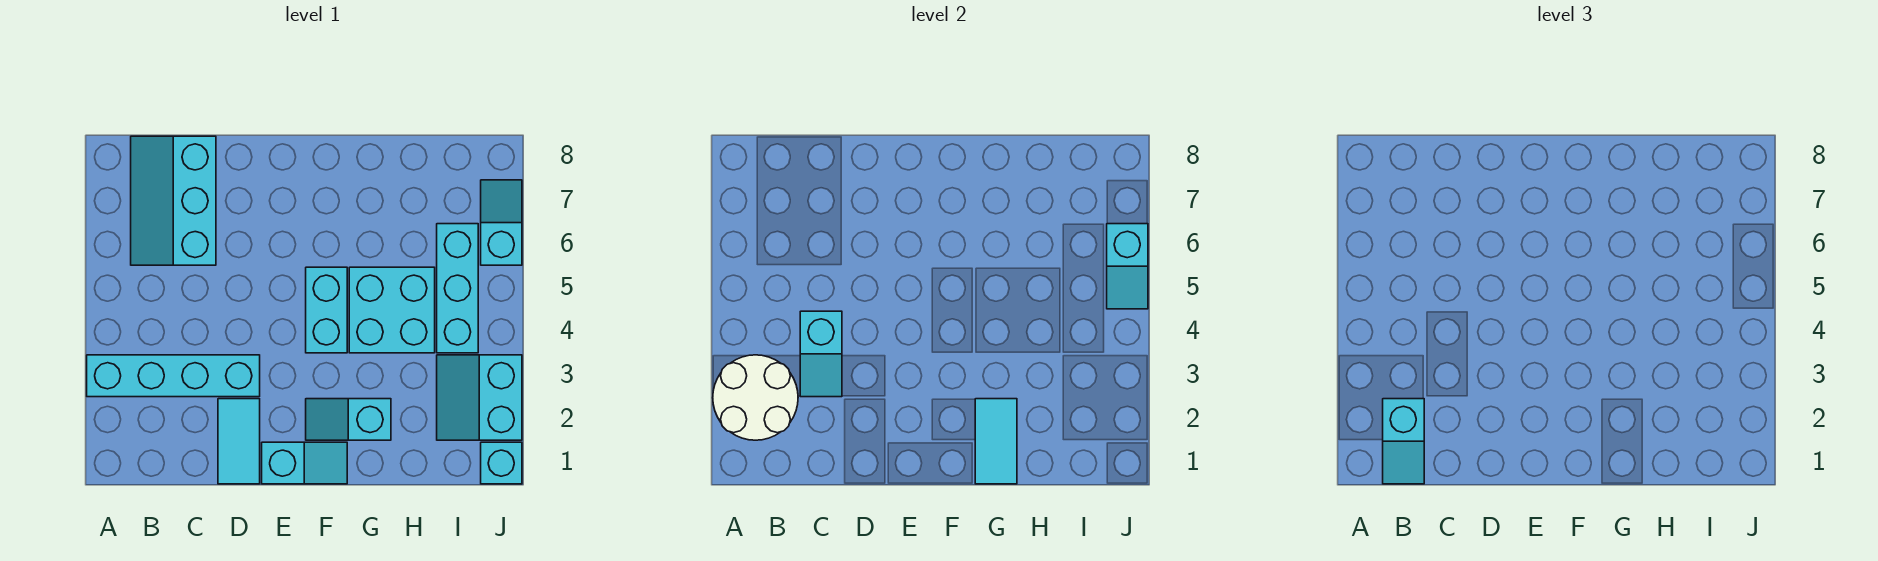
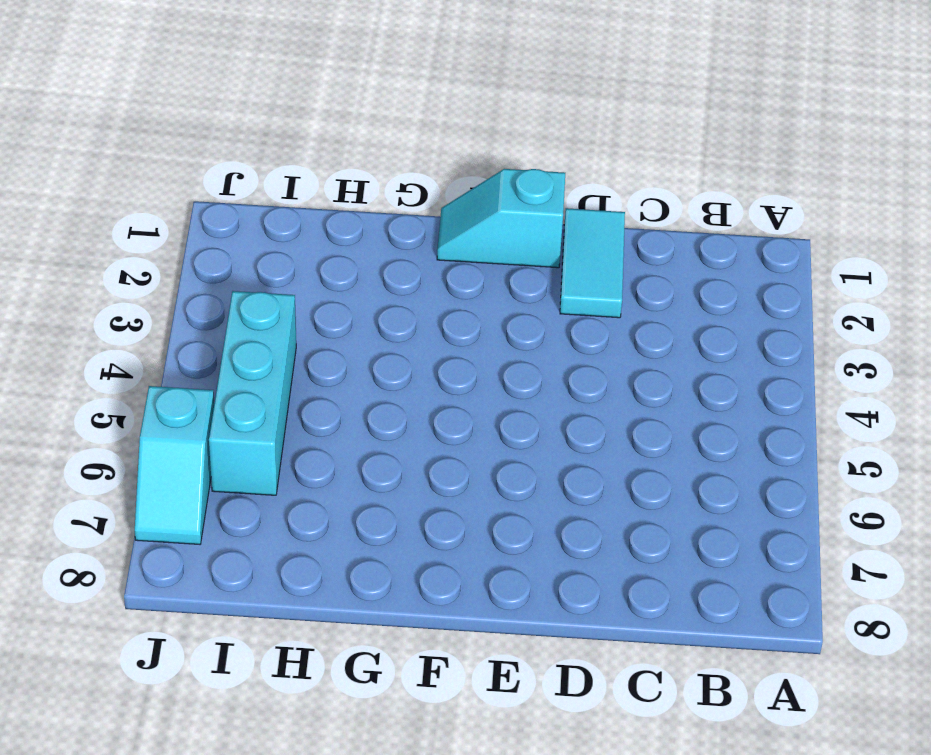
none -> cyan brick A3:D3 level 1
none -> cyan slope B6:C8 level 1 top C
none -> cyan slope F2:G2 level 1 top G

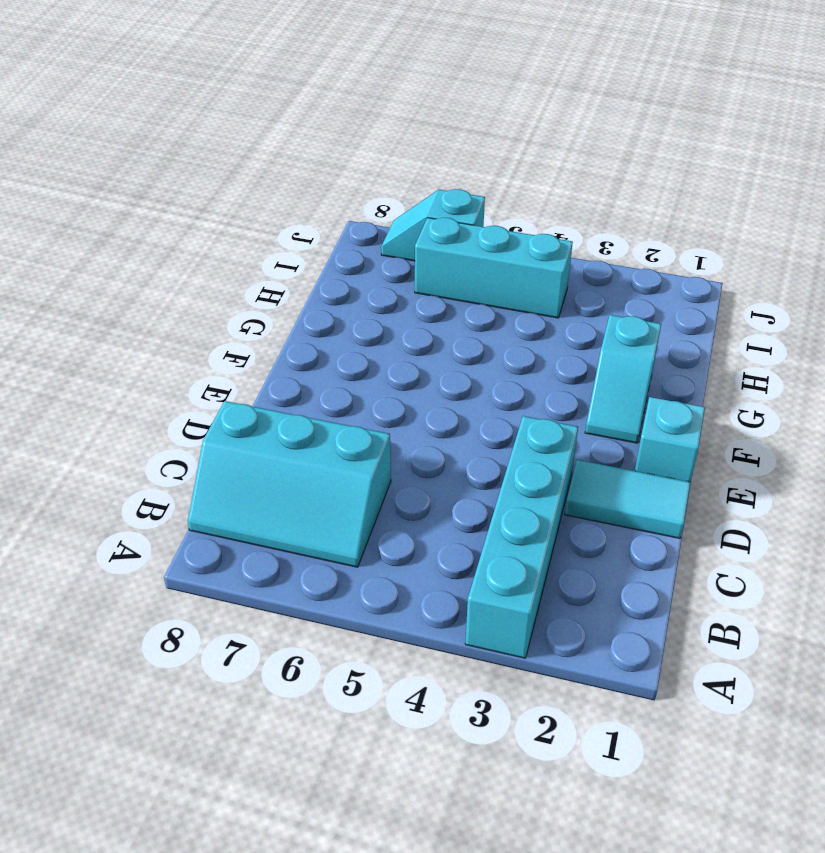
none -> cyan brick F4:F5 level 1
none -> cyan brick G4:H5 level 1
none -> cyan slope I2:J3 level 1 top J

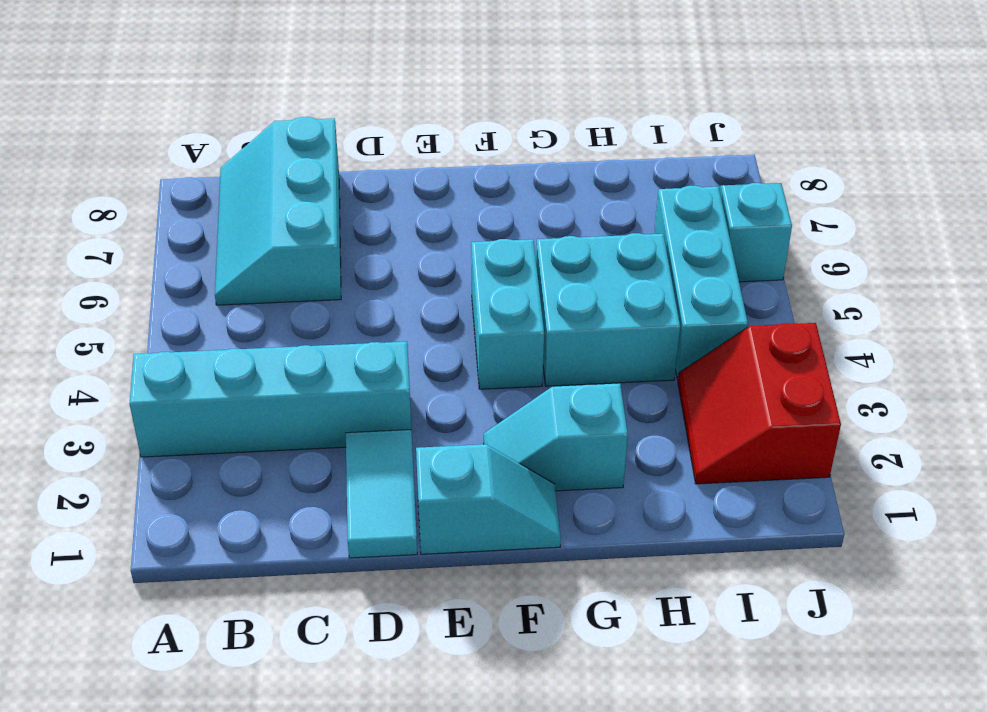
red slope I2:J3 level 1 top J -> cyan slope I2:J3 level 1 top J
none -> cyan brick J1 level 1
none -> white round brick A2:B3 level 2
none -> cyan slope C3:C4 level 2 top 4

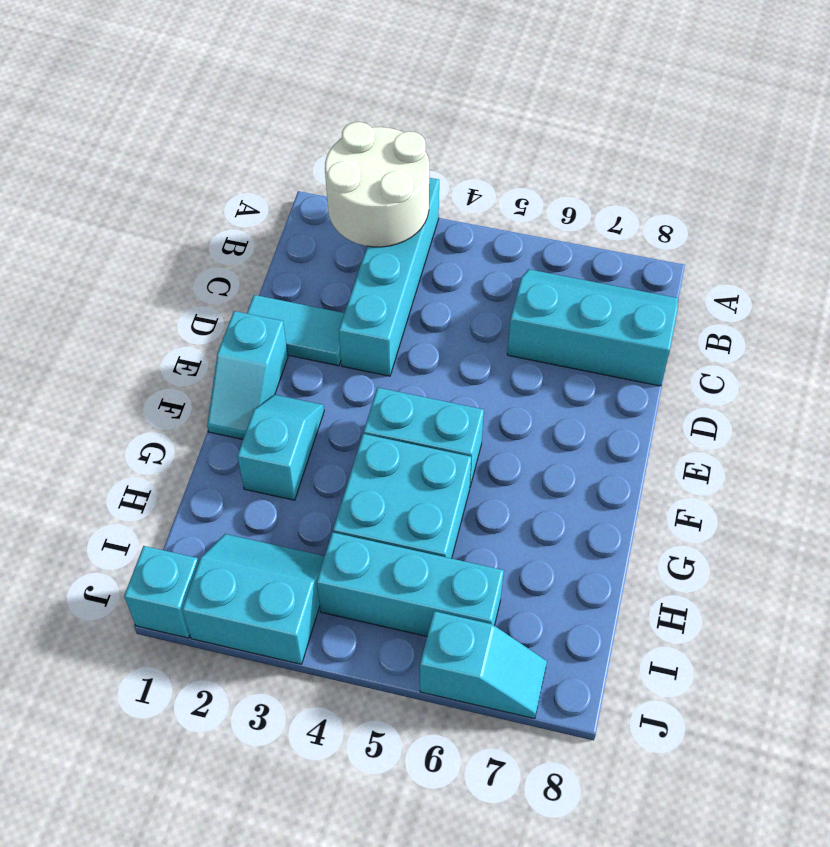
none -> cyan slope C3:C4 level 2 top 4
none -> cyan tile G1:G2 level 2
none -> cyan slope J5:J6 level 2 top 6

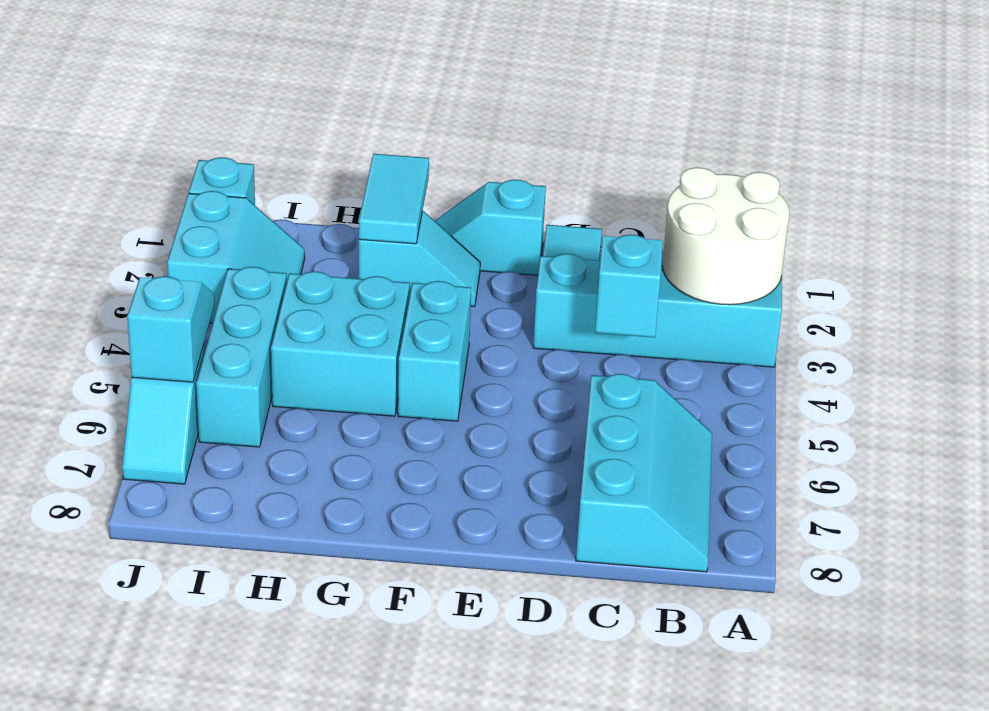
none -> cyan slope B1:B2 level 3 top 2

